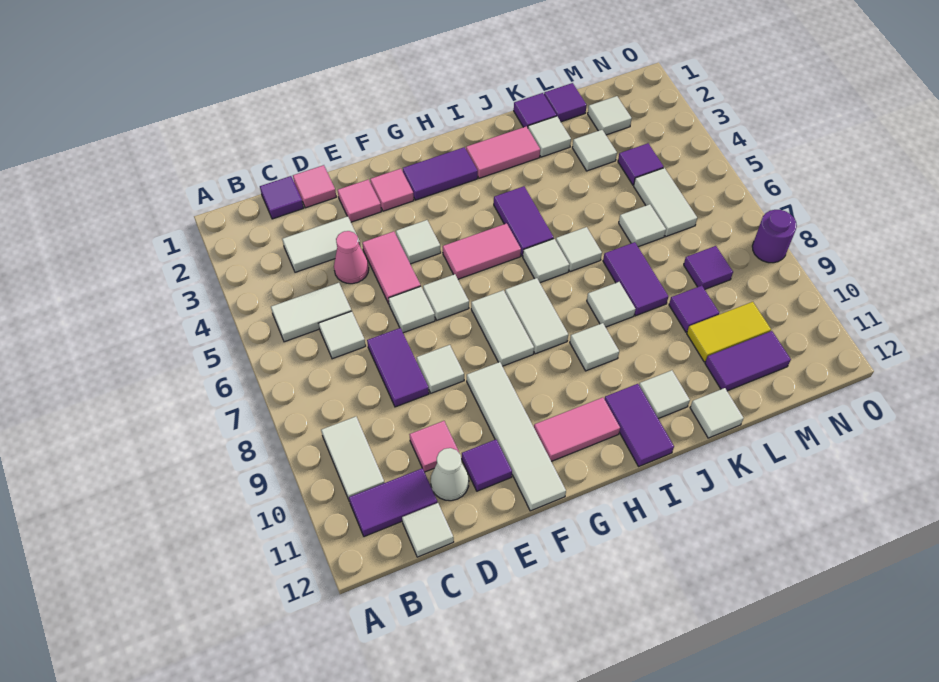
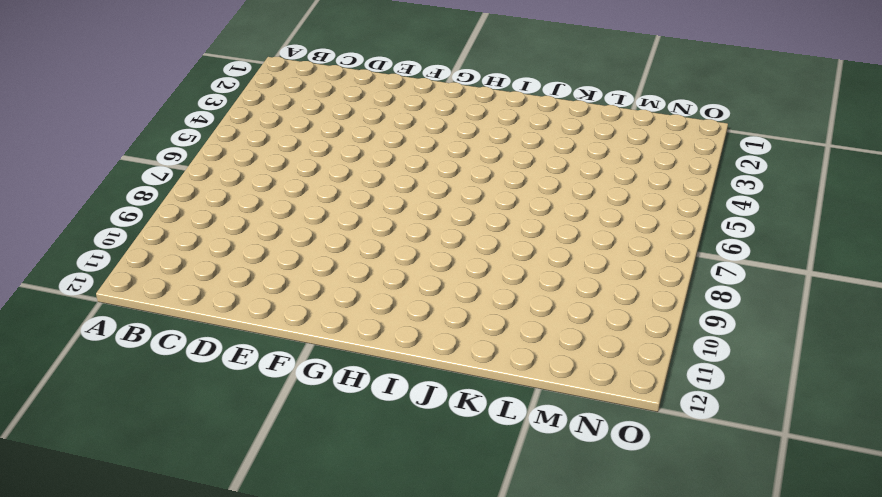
none -> white tile B5:C5 level 1
none -> white tile B9:B10 level 1
none -> purple tile B11:C11 level 1
none -> purple tile C1 level 1

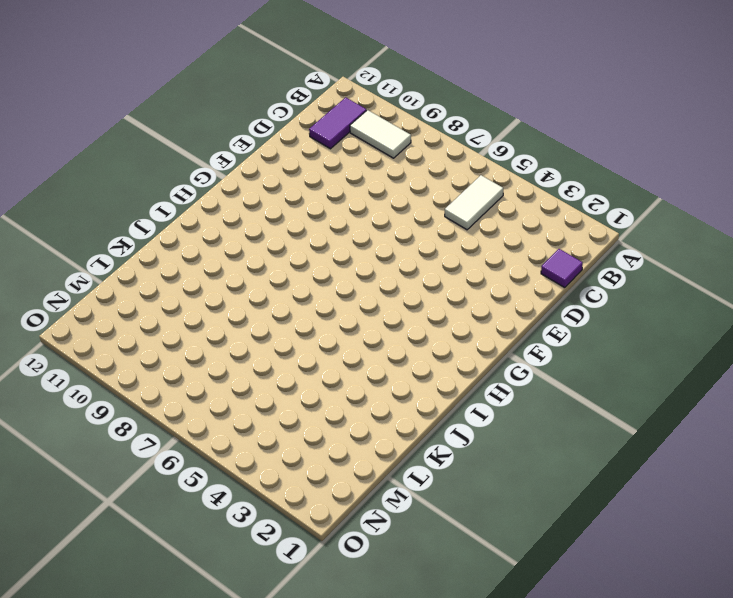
none -> white tile C3:D3 level 1
none -> white tile C6 level 1
none -> white tile C12 level 1
none -> pink tile D1 level 1

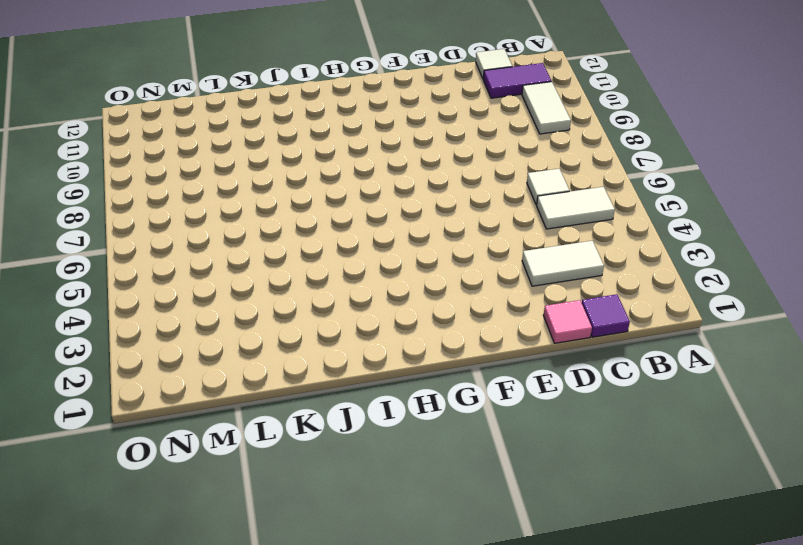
none -> pink cone D4 level 1
none -> purple tile D7:D8 level 1
none -> pink tile D10 level 1
none -> white cone D11 level 1

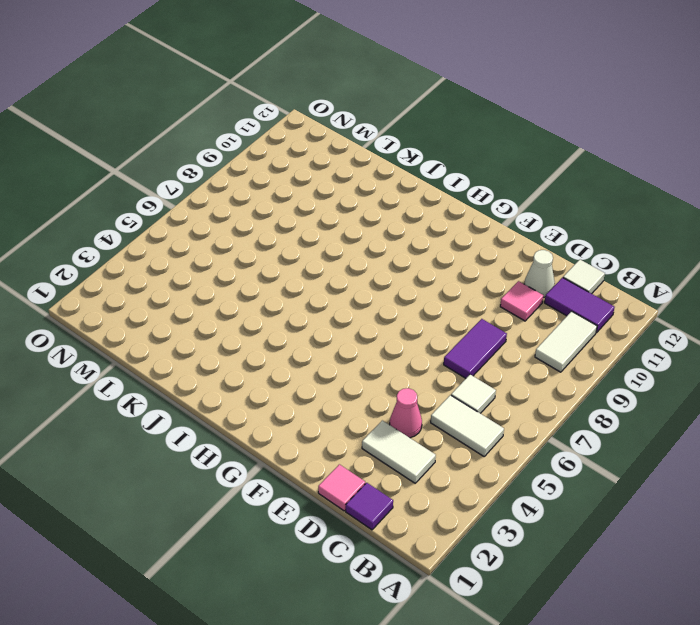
none -> pink tile E2 level 1
none -> pink tile E4:E5 level 1
none -> white tile E6 level 1
none -> white tile E8 level 1

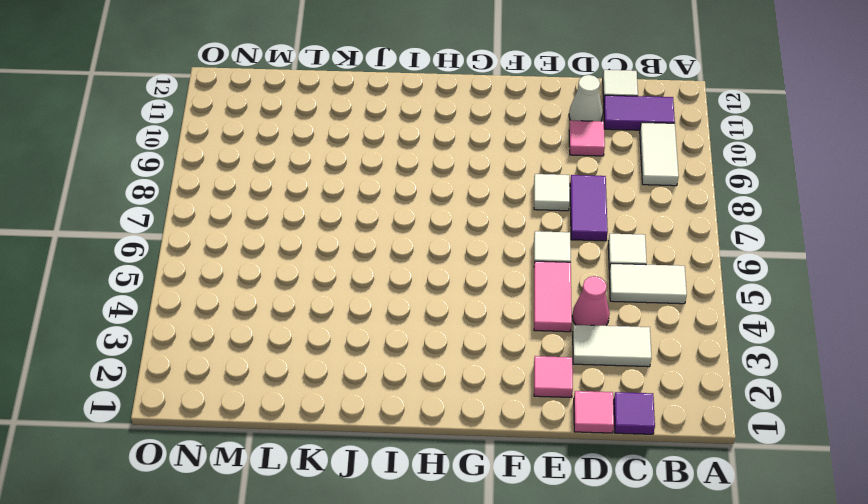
none -> purple tile E11 level 1
none -> pink tile F2 level 1
none -> white tile F4 level 1
none -> white tile F6 level 1

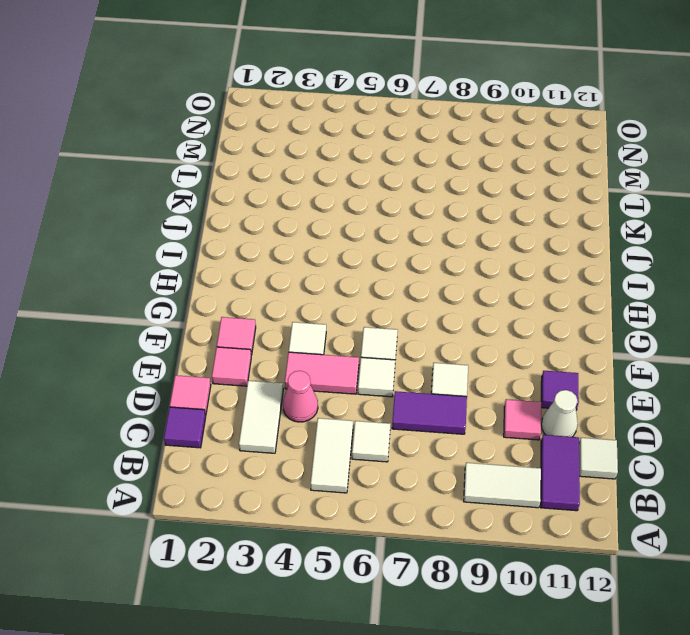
none -> white tile F9:F12 level 1
none -> purple tile G2:H2 level 1
none -> pink tile G5:H5 level 1
none -> white tile G7:G8 level 1

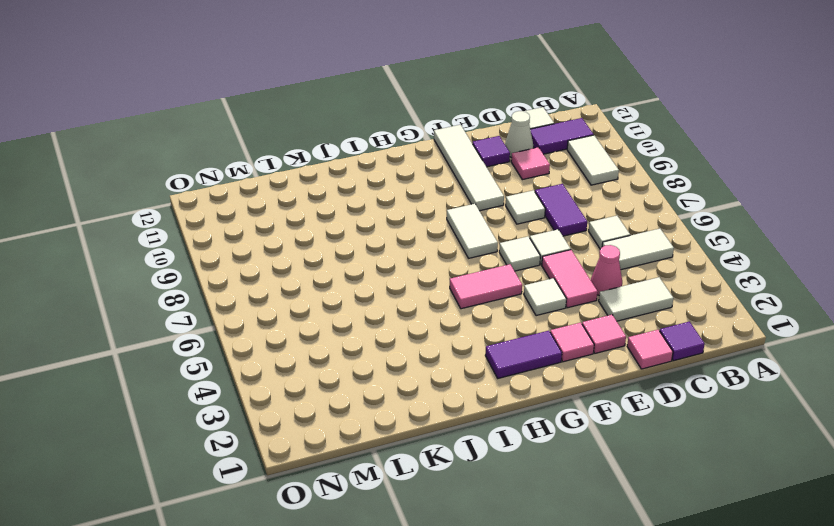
none -> pink tile G11:H11 level 1
none -> white tile H7:H8 level 1
none -> pink tile I2:J2 level 1
none -> purple tile I4:I5 level 1

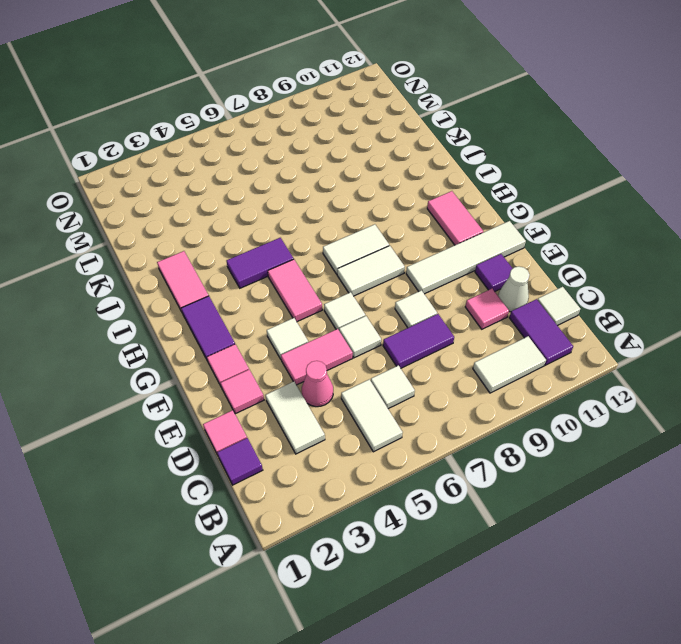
none -> white tile I6 level 1
none -> white tile I9 level 1
none -> purple tile I11:I12 level 1
none -> white tile J6 level 1

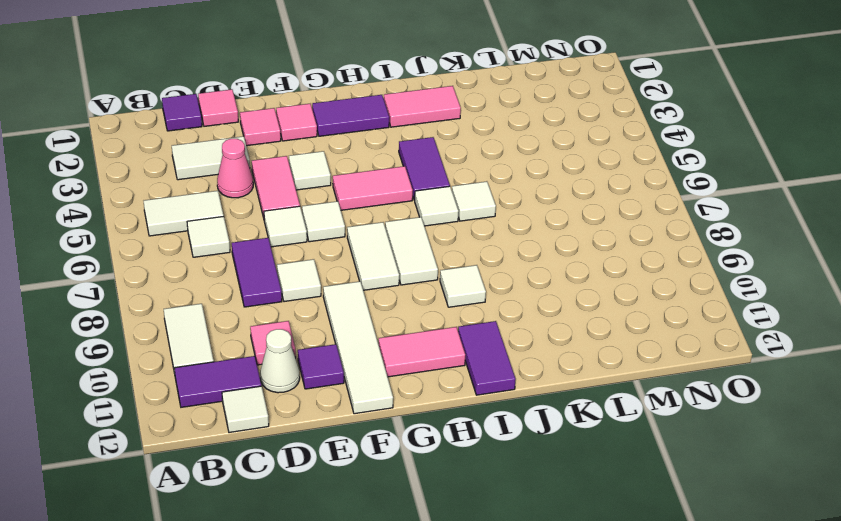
none -> white tile J8 level 1
none -> white tile J11 level 1
none -> purple tile K1 level 1
none -> white tile K2 level 1

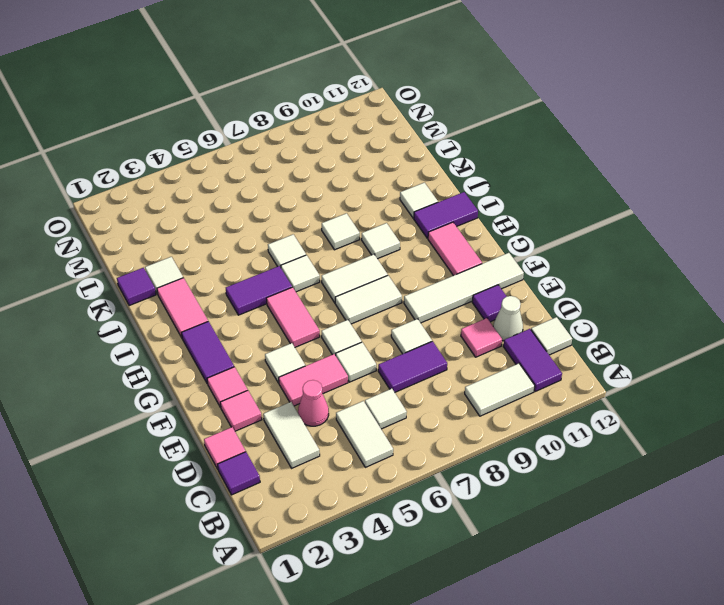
none -> purple tile K7:K8 level 1
none -> white tile K12 level 1
none -> purple tile L1 level 1
none -> white tile L3 level 1

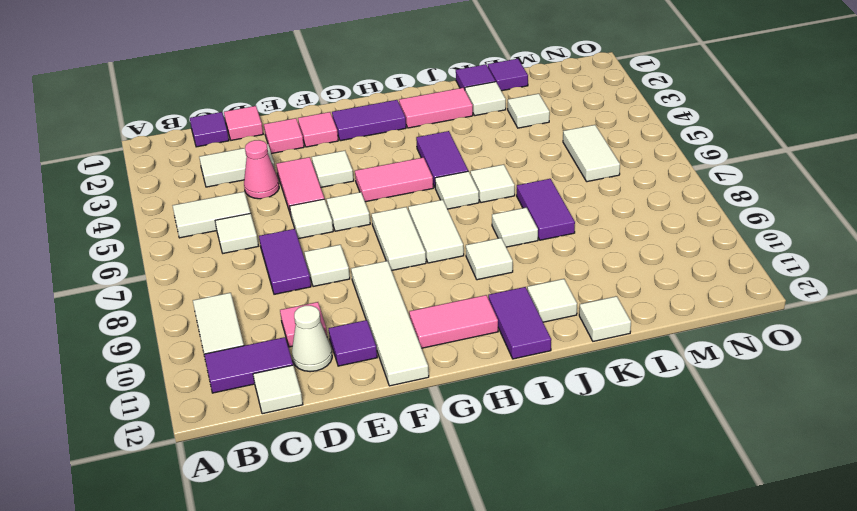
none -> white tile L6 level 1
none -> purple tile L9 level 1
none -> yellow tile L10:M10 level 1
none -> purple tile L11:M11 level 1

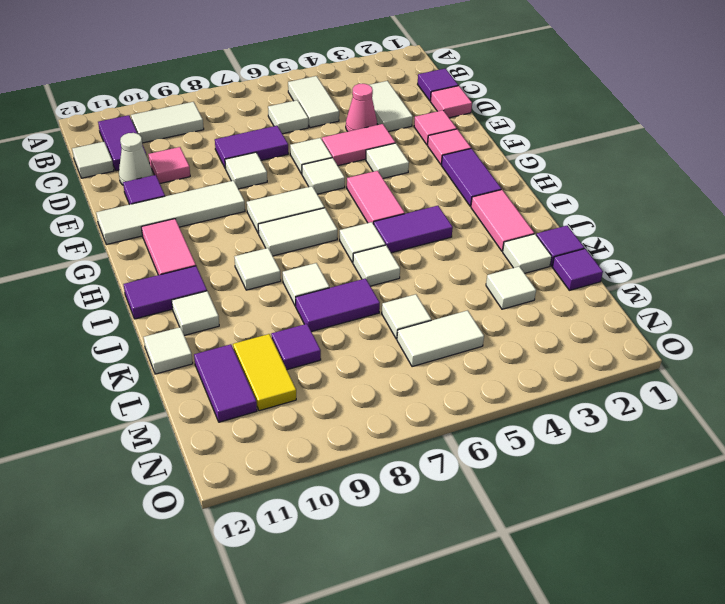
none -> white tile M2 level 1
none -> purple tile M4 level 1
none -> purple tile M8 level 1
none -> purple round brick O8 level 1

